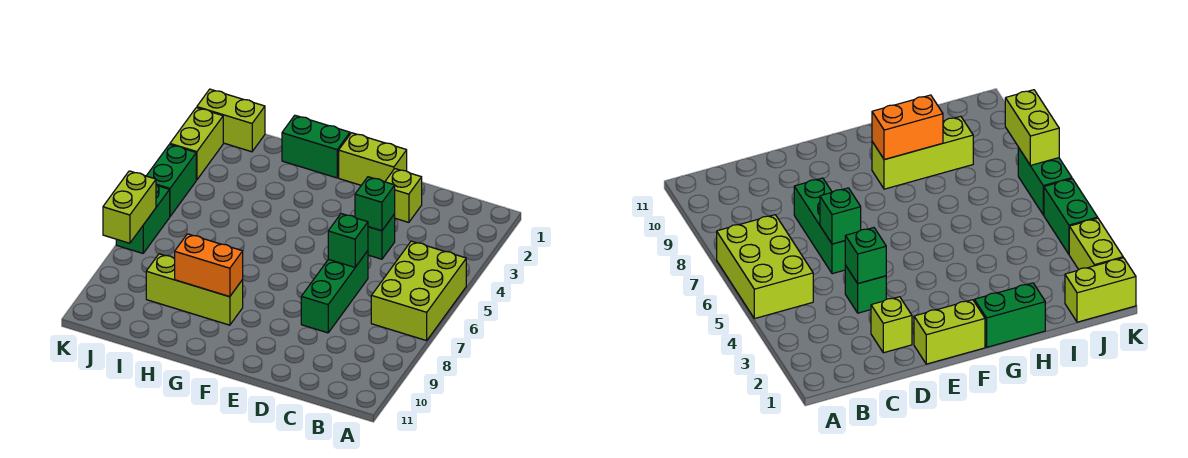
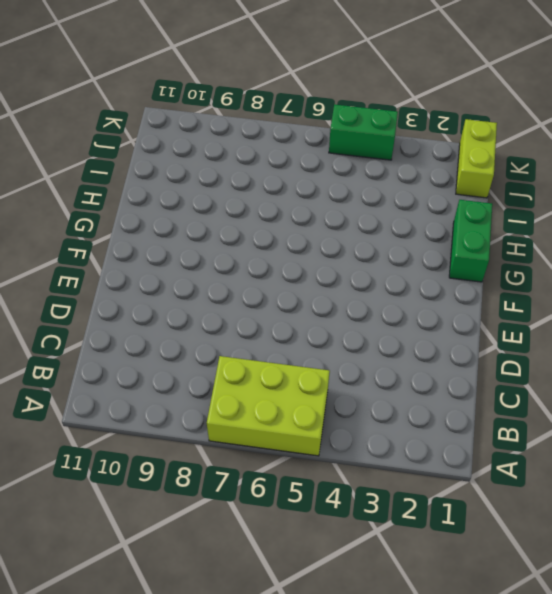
none -> lime brick D2 level 1
none -> green brick D4 level 1
none -> green brick D6:D8 level 1

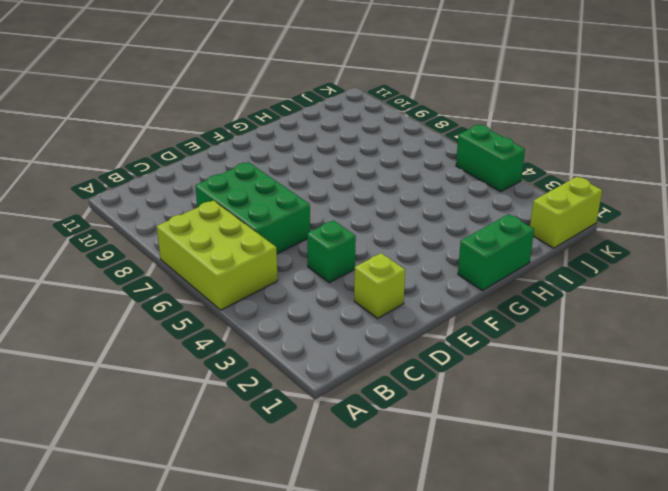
green brick C6:D8 level 1 -> green brick D6:D8 level 1
none -> lime brick E1:F1 level 1
none -> lime brick G9:I9 level 1
none -> lime brick K2:K3 level 1

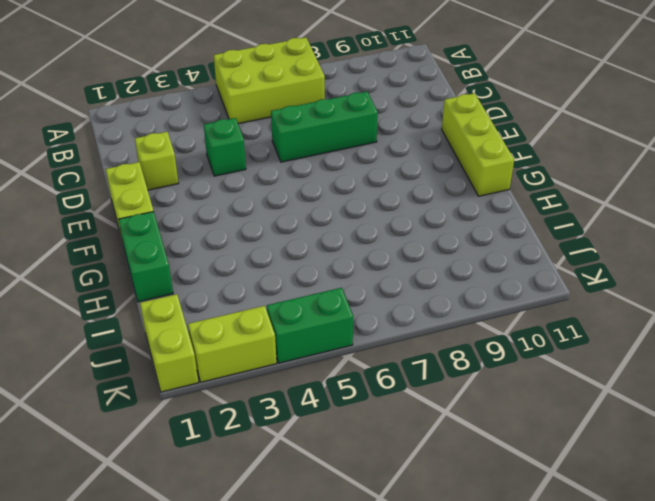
lime brick E11:G11 level 1 -> lime brick G9:I9 level 1
none -> green brick K6:K7 level 1
none -> green brick D4 level 2
none -> green brick D6 level 2

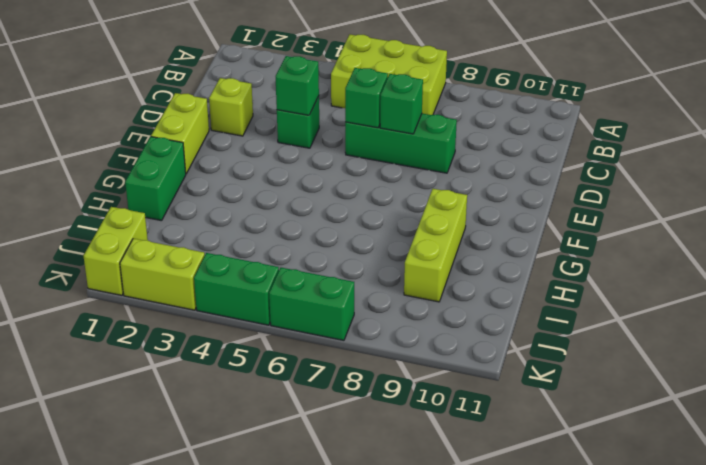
green brick D7 level 2 -> none
none -> orange brick G9:H9 level 2
none -> lime brick K7:K8 level 2

